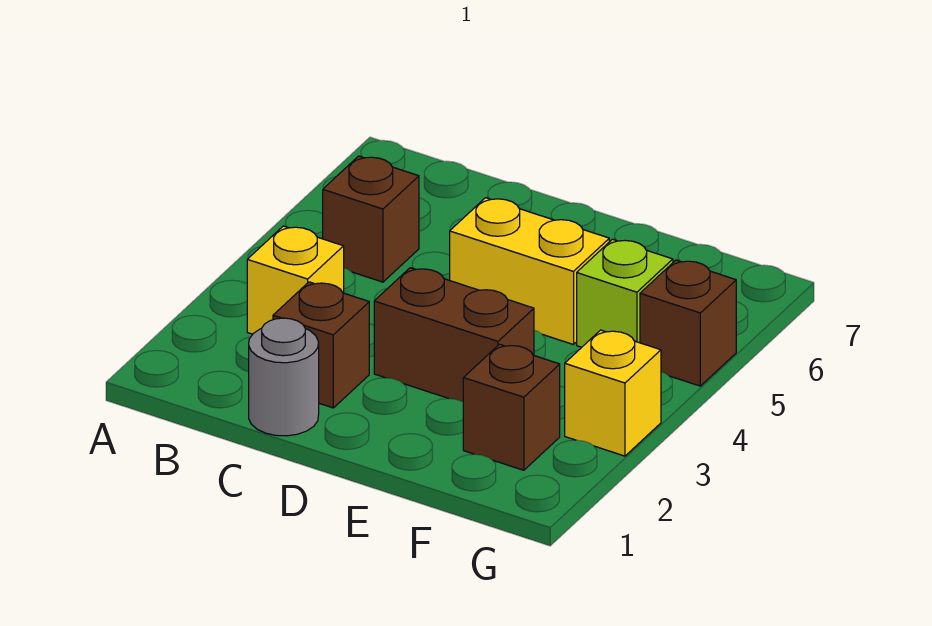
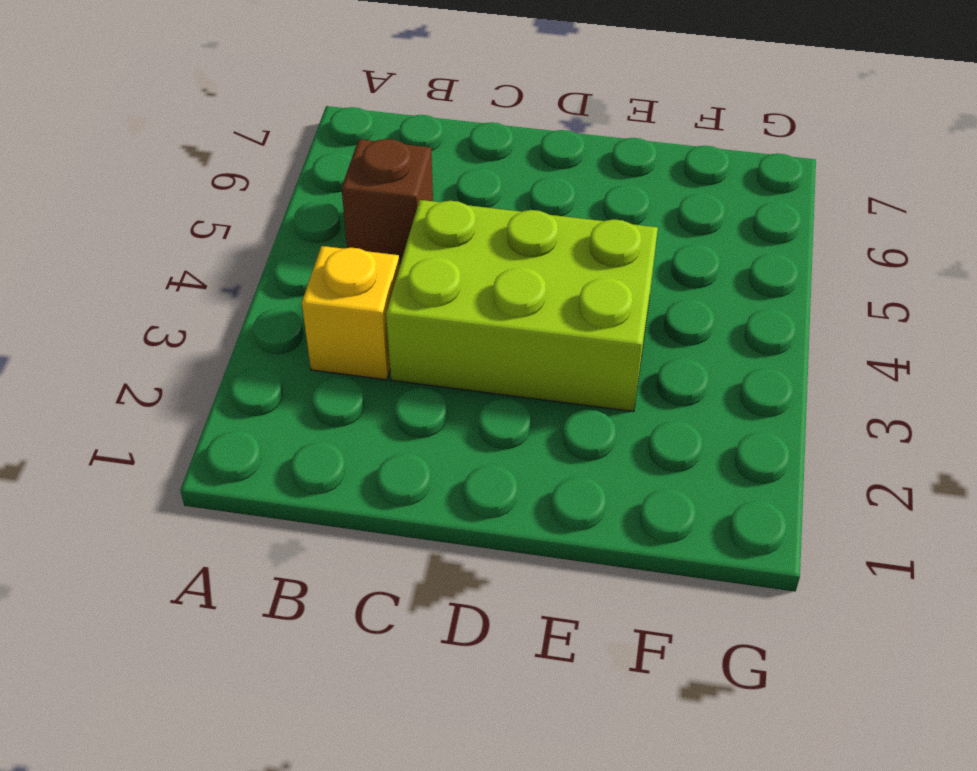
lime brick C3:E4 level 1 -> brown brick D3:E3 level 1
none -> grey round brick C1 level 1
none -> brown brick C2 level 1

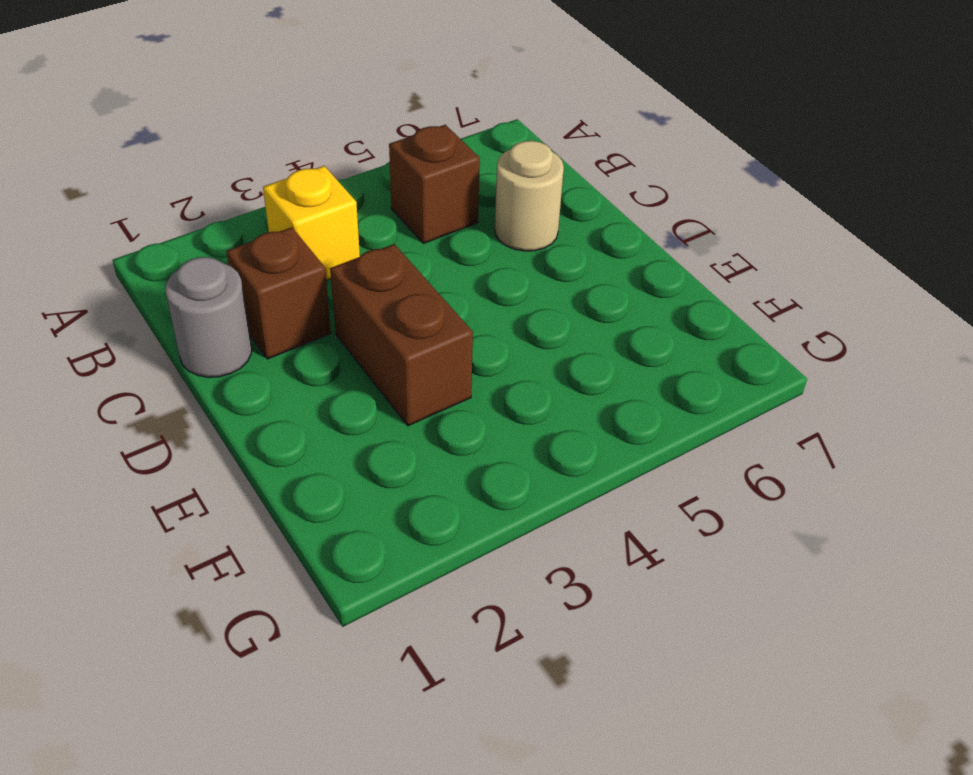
tan round brick C6 level 1 -> none
none -> yellow brick D5:E5 level 1
none -> brown brick F2 level 1

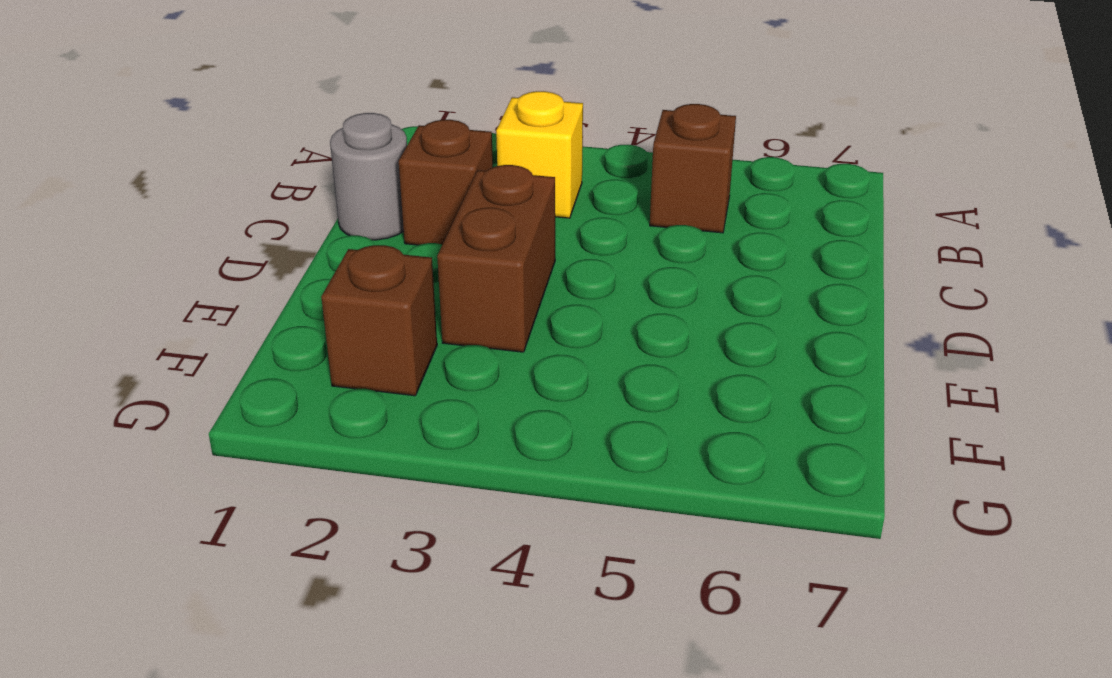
none -> yellow brick D5:E5 level 1
none -> lime brick F5 level 1

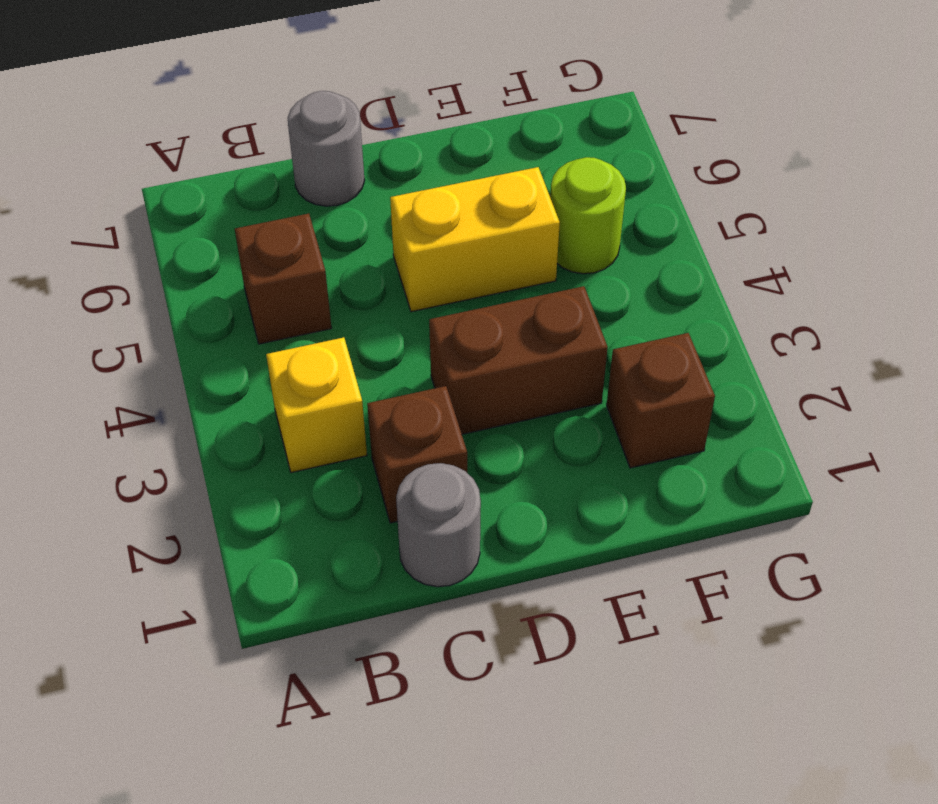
grey round brick C7 level 1 -> none
lime round brick F5 level 1 -> lime brick F5 level 1
none -> yellow brick G3 level 1
none -> brown brick G5 level 1

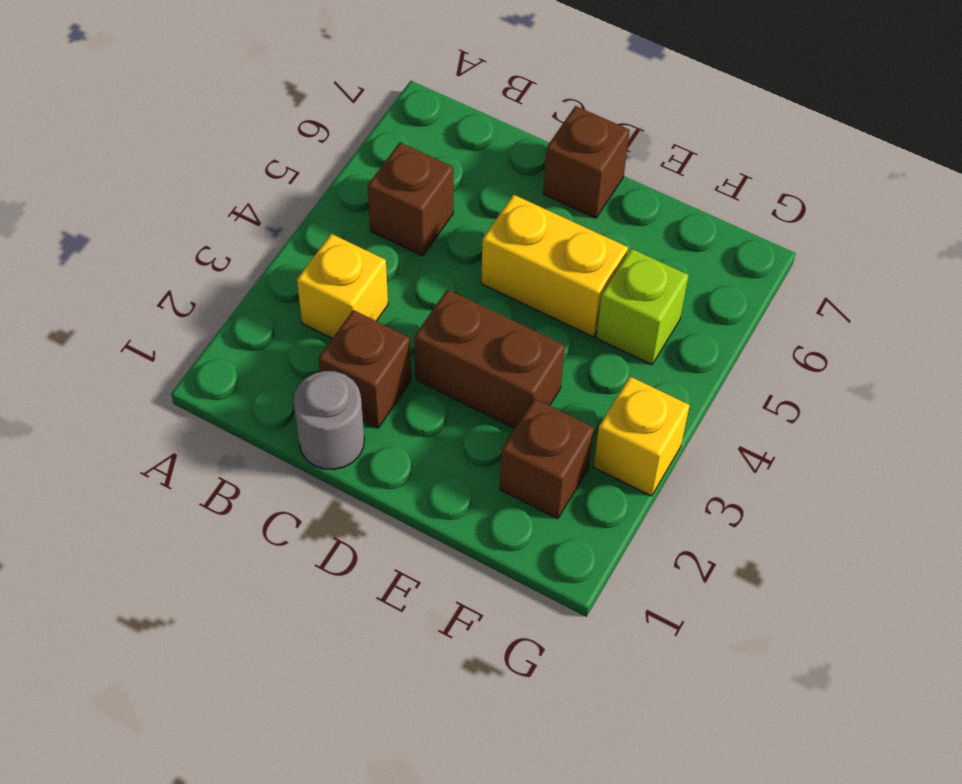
brown brick D7 level 1 -> brown brick G5 level 1

